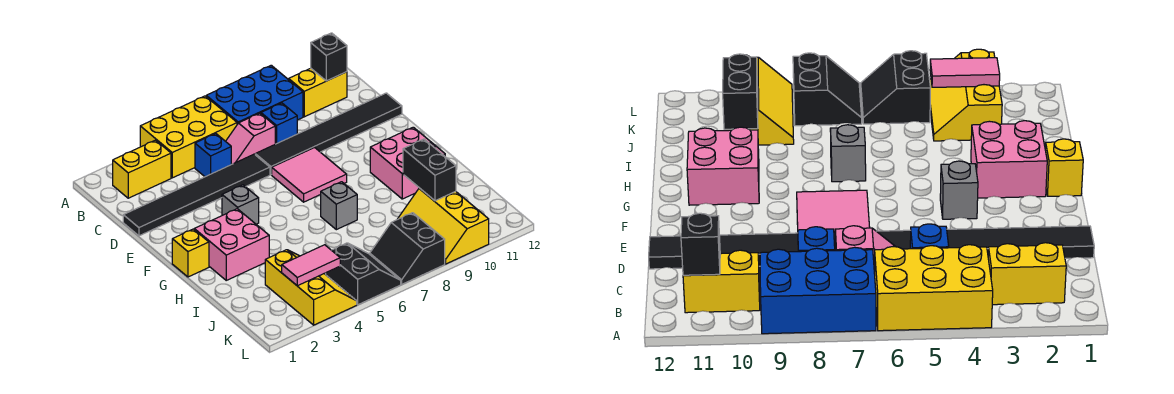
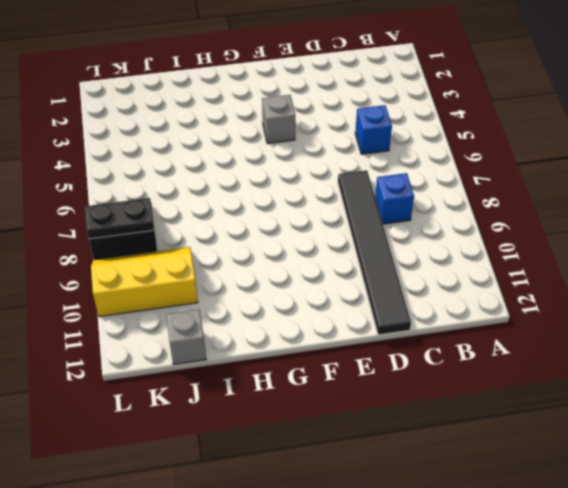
grey brick J12 level 1 -> grey brick H7 level 1
black plate K8:L8 level 2 -> none
none -> yellow brick A4:B6 level 1
none -> blue brick A7:B9 level 1
none -> yellow brick B2:B3 level 1

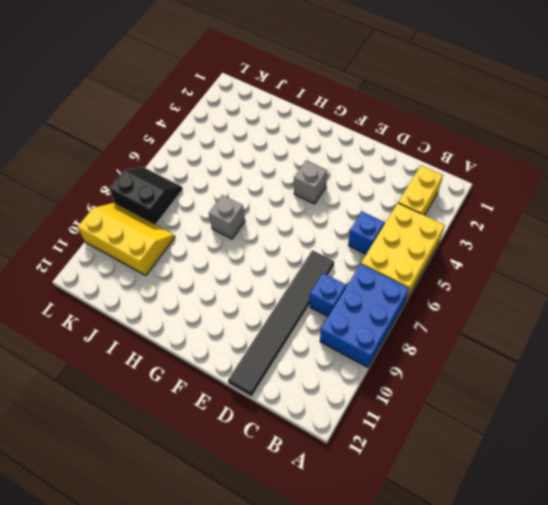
none -> yellow brick B10:B11 level 1
none -> pink slope C6:C7 level 1 top 7
none -> black tile D1:D6 level 1

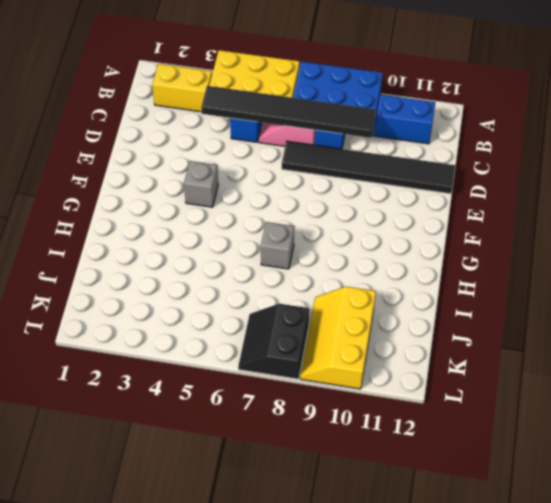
blue brick B10:B11 level 1 -> yellow brick B10:B11 level 1
black tile C4:C9 level 2 -> black tile D1:D6 level 1
none -> pink tile E7:F8 level 1
none -> yellow brick G1 level 1
none -> pink brick G2:H3 level 1

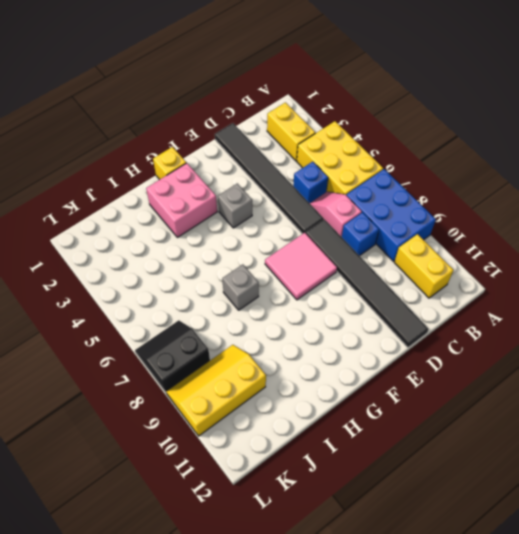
none -> pink brick G10:H11 level 1
none -> yellow slope J3:L4 level 1 top 3
none -> black slope K5:L6 level 1 top 5

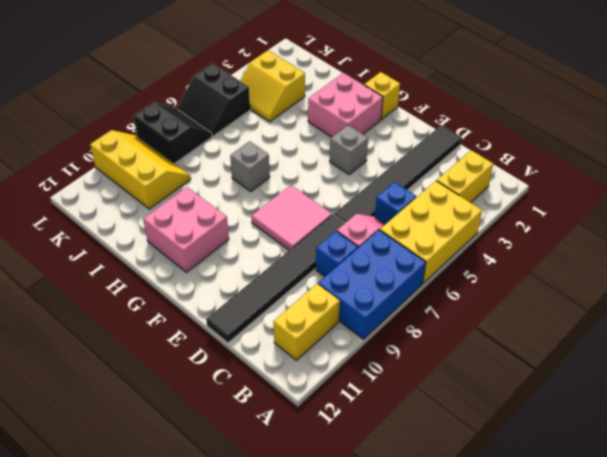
yellow slope J3:K4 level 1 top 3 -> yellow slope J3:L4 level 1 top 3
none -> black brick B11 level 2
none -> black brick I10:J10 level 2
none -> pink tile K3:K4 level 2

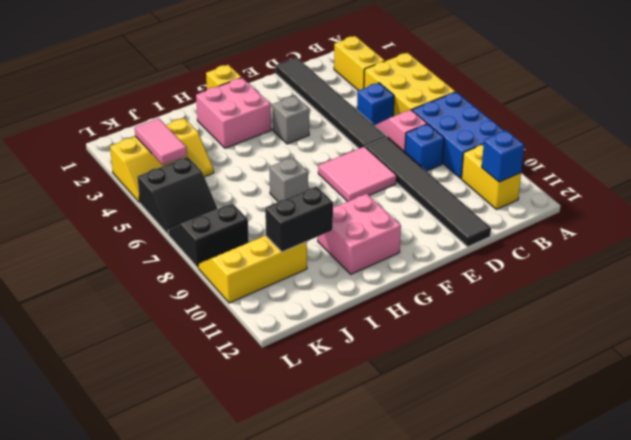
blue brick B11 level 2 -> black brick B11 level 2

